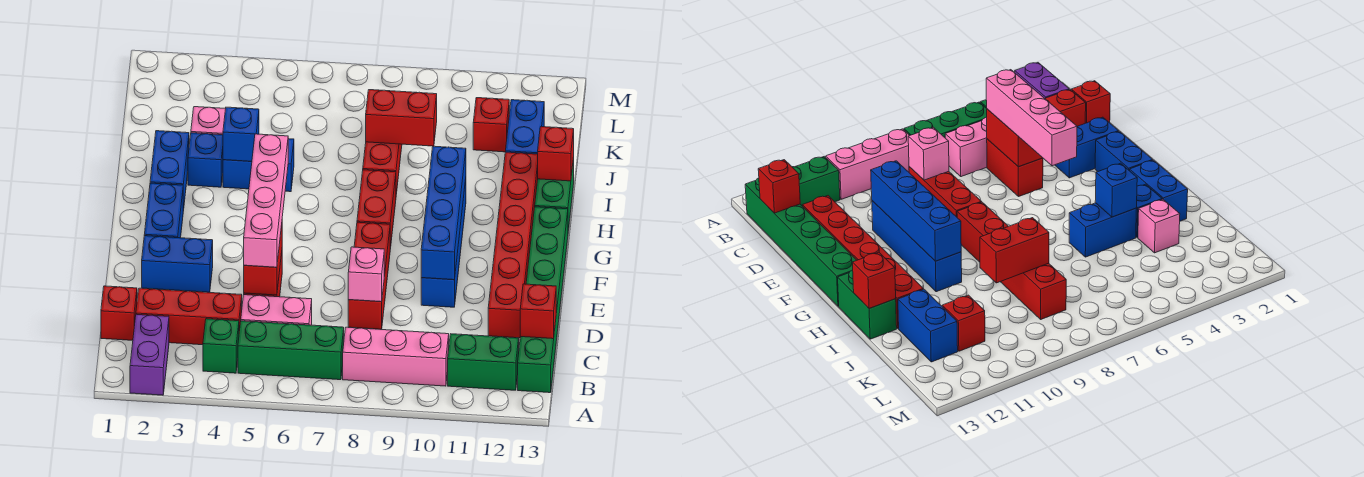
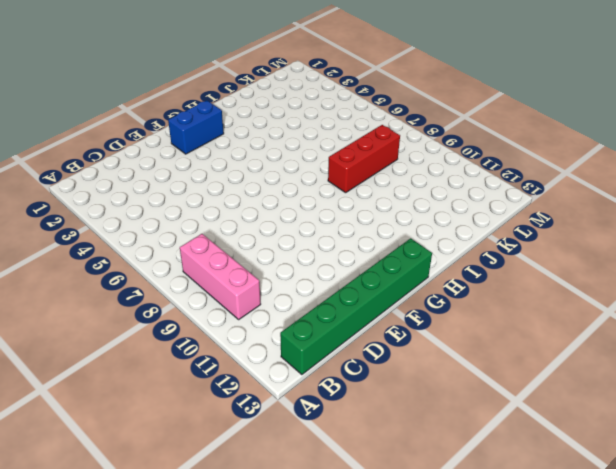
none -> purple brick A2:B2 level 1
none -> green brick B4 level 1
none -> green brick B5:B7 level 1
none -> green brick B11:B12 level 1

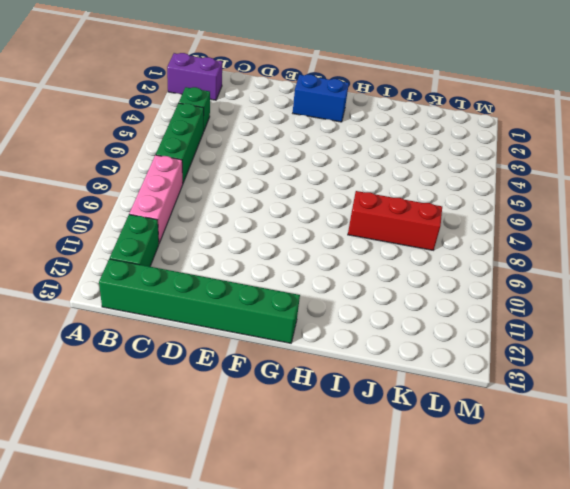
none -> red brick C1 level 1
none -> red brick C2:C4 level 1
none -> pink brick C5:C6 level 1
none -> red brick D5:E5 level 1

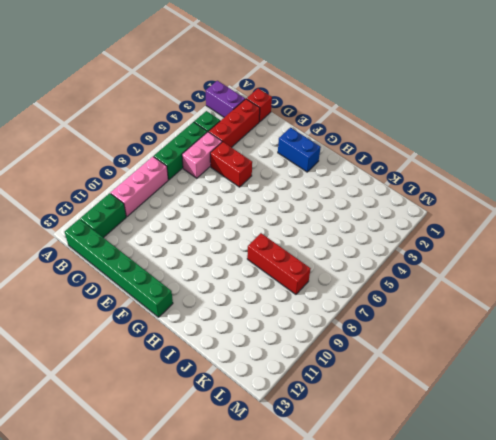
none -> red brick D8:F8 level 1
none -> red brick D12:I12 level 1
none -> blue brick E2:E3 level 1
none -> blue brick E10:H10 level 1

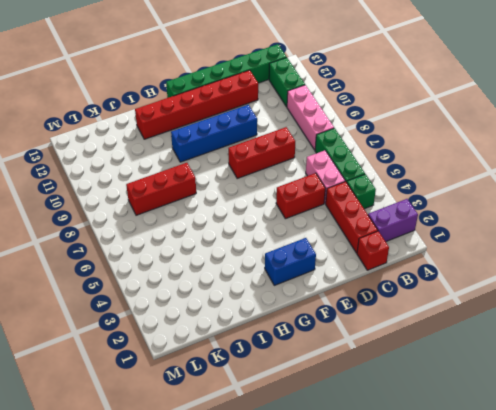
none -> blue brick E2:E3 level 1
none -> red brick G8:H8 level 1
none -> blue brick H2:I2 level 1
none -> green brick H13:I13 level 1

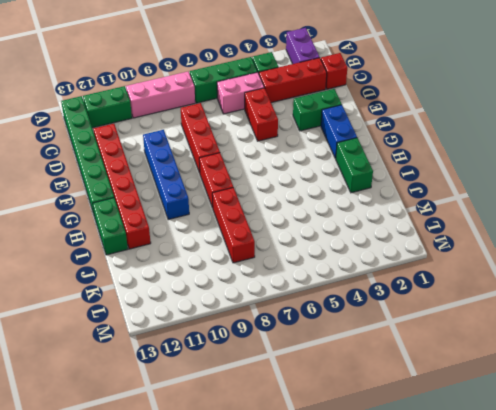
green brick E2:E3 level 1 -> blue brick E2:E3 level 1
green brick H2:I2 level 1 -> blue brick H2:I2 level 1
none -> blue brick I3 level 1
none -> blue brick I4:I5 level 1
none -> pink brick J3 level 1
none -> blue brick J12:K12 level 1

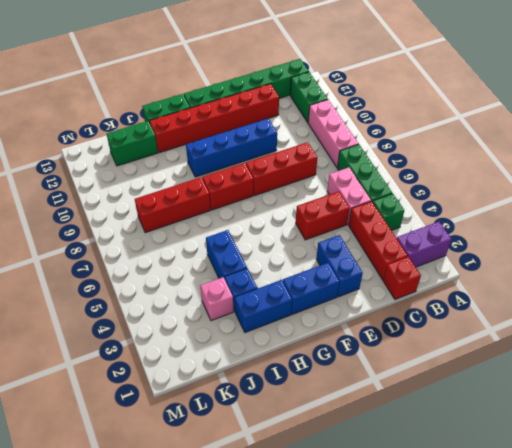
green brick J12:K12 level 1 -> blue brick J12:K12 level 1
none -> red brick K11 level 1
none -> red brick C13 level 2
none -> red brick D5:E5 level 2
none -> pink brick D8 level 2

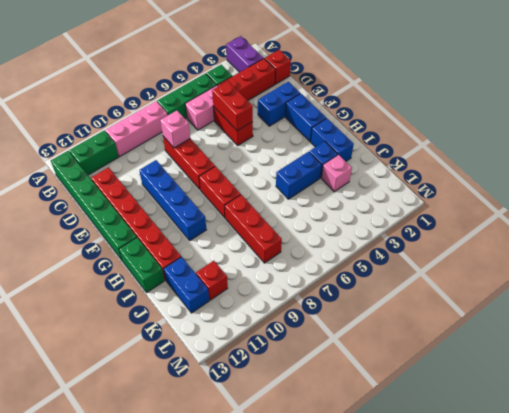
none -> red brick C13 level 2
none -> blue brick E10:H10 level 2
none -> blue brick I4 level 2
none -> red brick I13 level 2

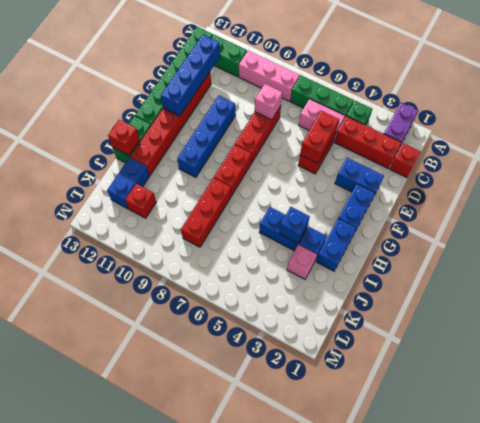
blue brick C12:F12 level 2 -> blue brick E10:H10 level 2
none -> red brick C13 level 2
none -> red brick J8:J9 level 2
none -> pink brick D5:G5 level 3

